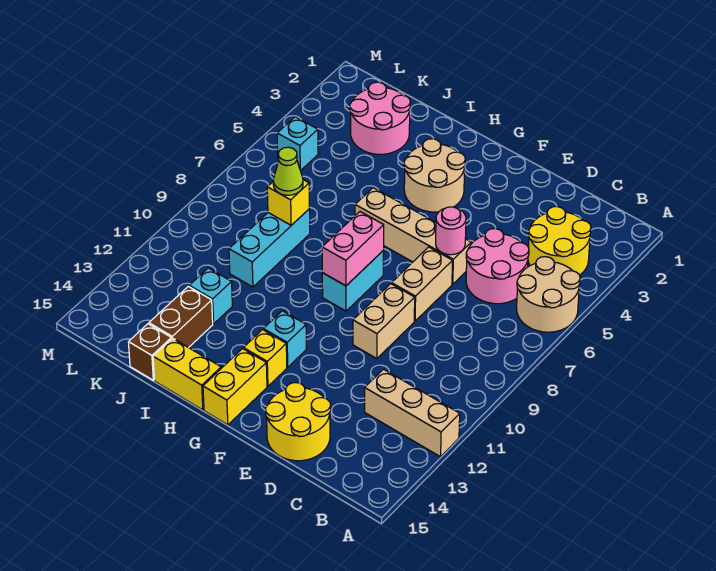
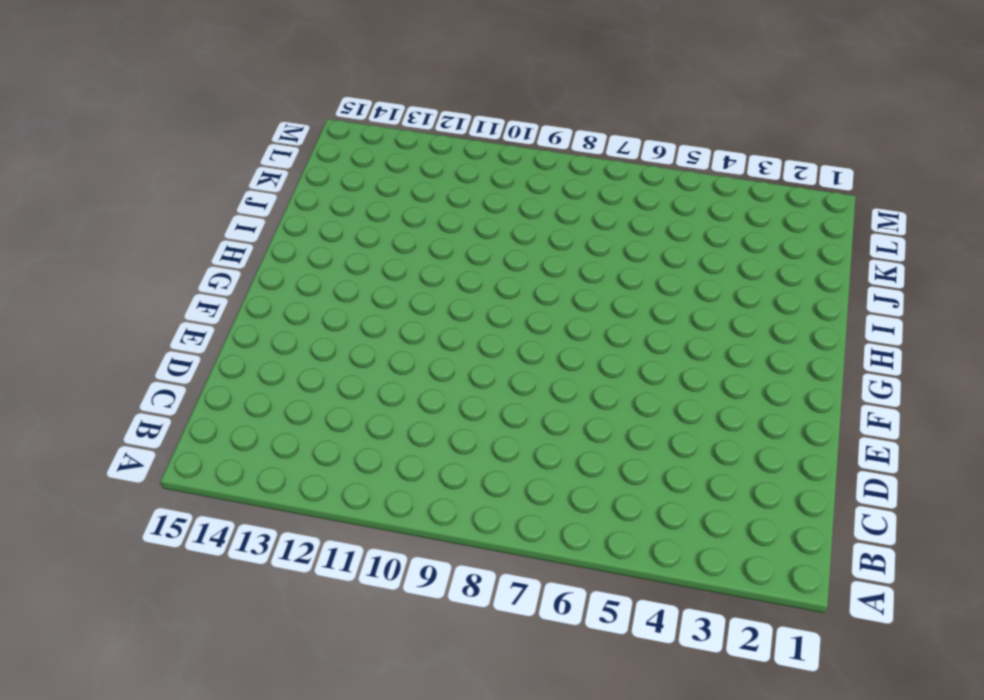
none -> tan round brick A5:B6 level 1
none -> tan brick A12:C12 level 1
none -> yellow round brick B3:C4 level 1

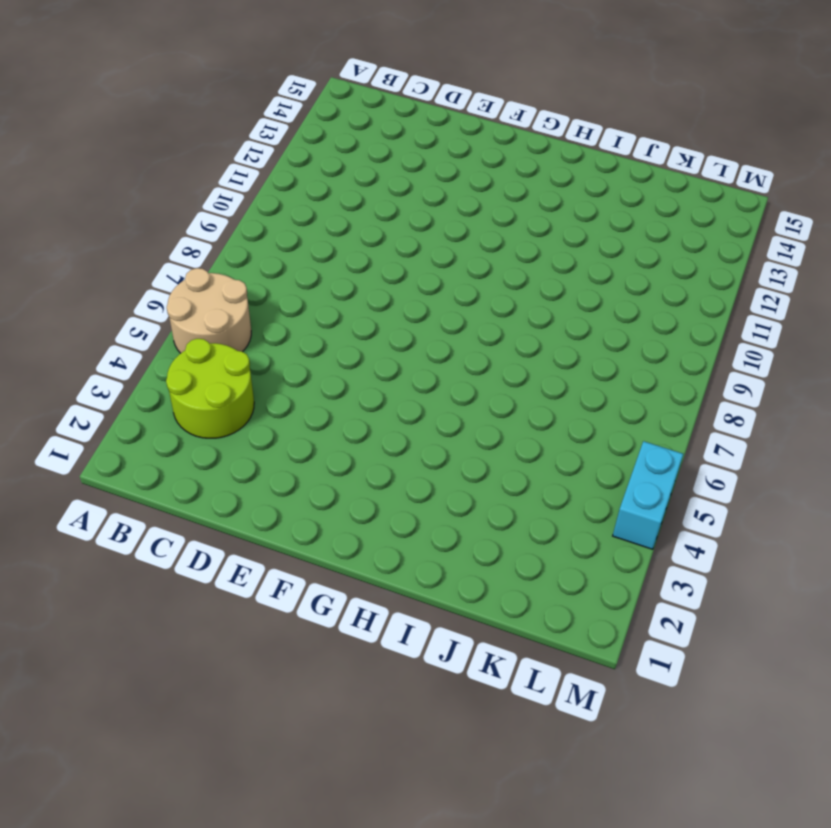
lime round brick B3:C4 level 1 -> yellow round brick B3:C4 level 1
cyan brick M4:M5 level 1 -> cyan brick G8:G9 level 1
none -> tan brick A12:C12 level 1
none -> pink round brick C5:D6 level 1
none -> yellow round brick D14:E15 level 1

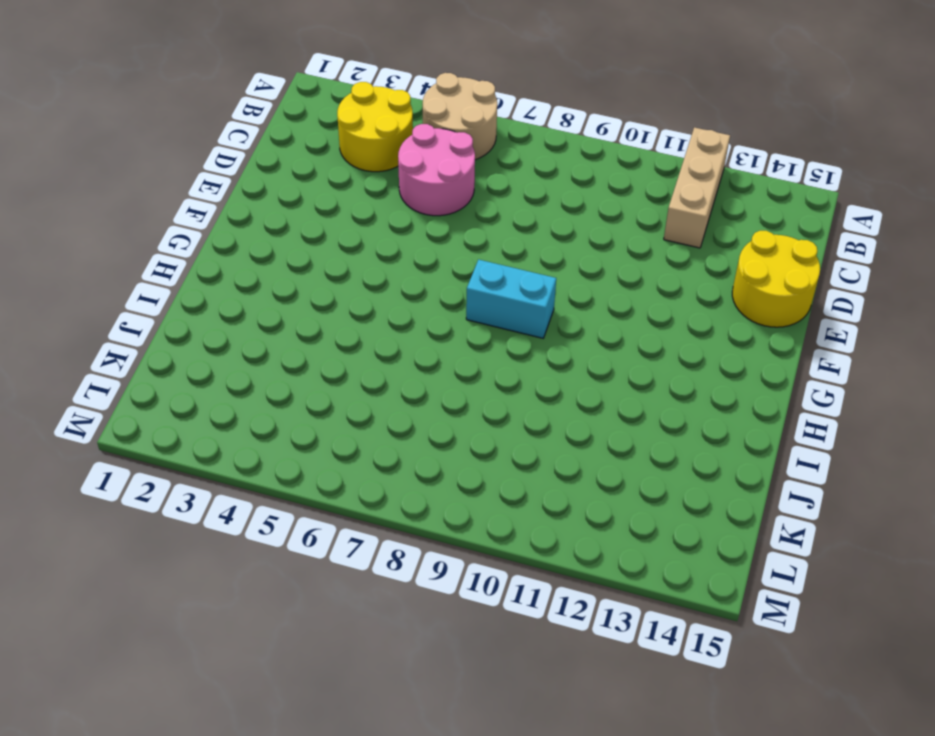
none -> tan brick E6:H6 level 1
none -> tan brick E7:E8 level 1
none -> tan brick E9:E10 level 1

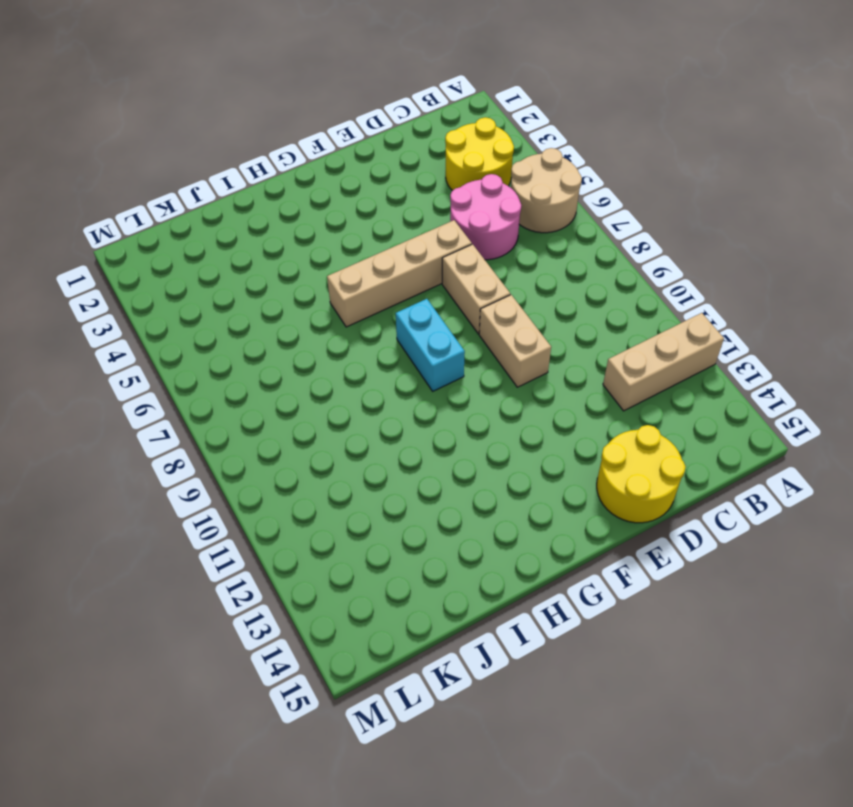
none -> tan round brick G3:H4 level 1
none -> cyan brick G12 level 1
none -> yellow brick G13 level 1

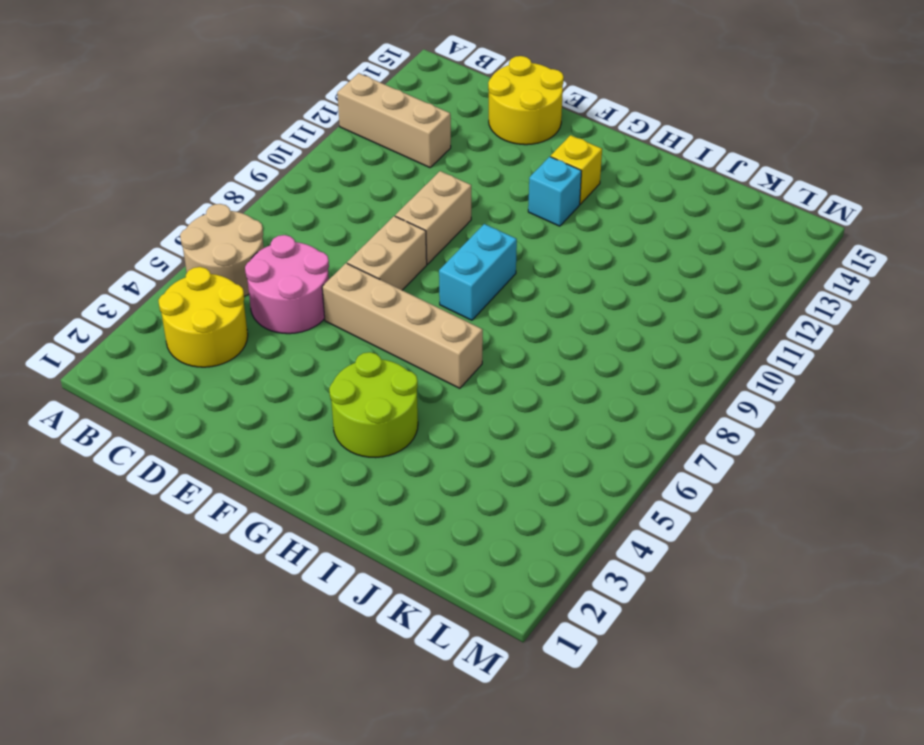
lime round brick G3:H4 level 1 -> tan round brick G3:H4 level 1
none -> yellow brick G14:G15 level 1
none -> yellow brick H15:I15 level 1
none -> pink round brick J2:K3 level 1

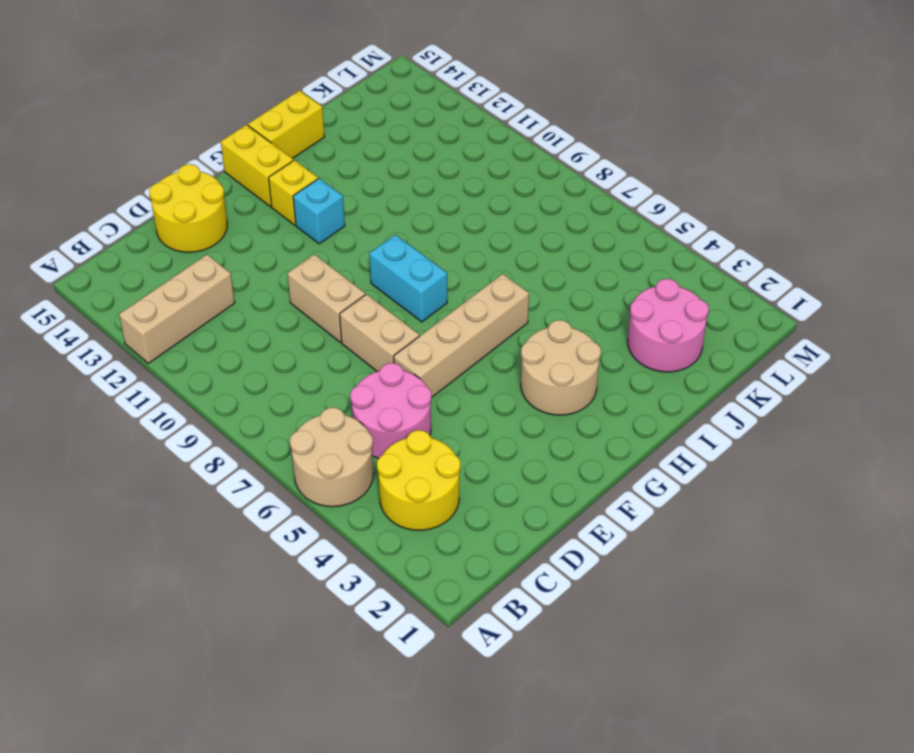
none -> cyan brick J8:J10 level 1
none -> cyan brick J12 level 1
none -> brown brick J13:J14 level 1

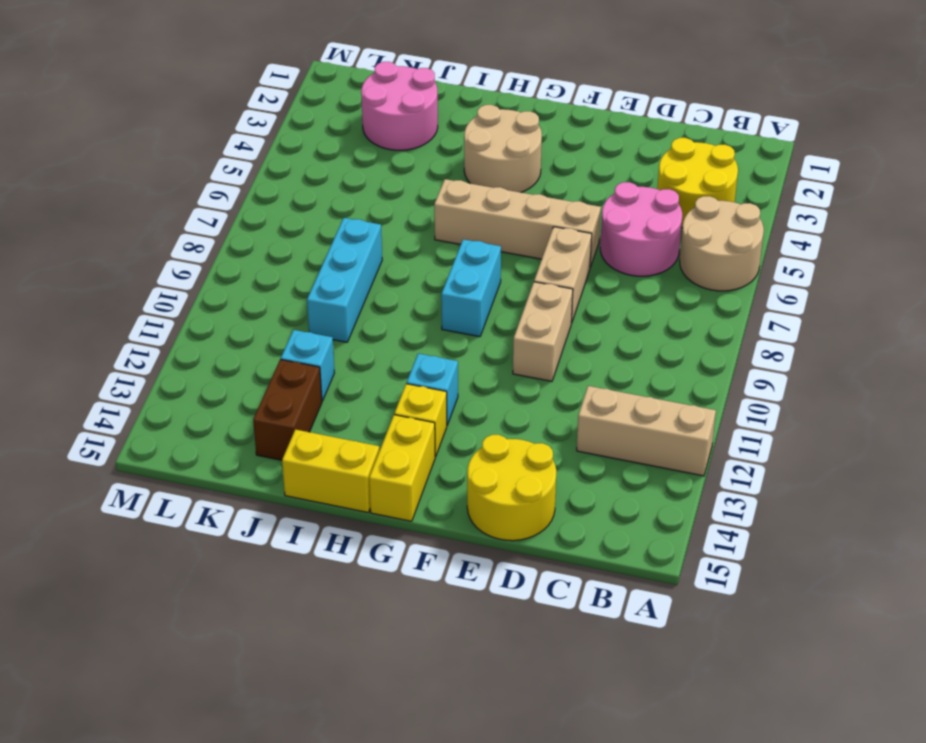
none -> brown brick J15 level 1
none -> cyan brick L5 level 1
none -> pink round brick E6 level 2

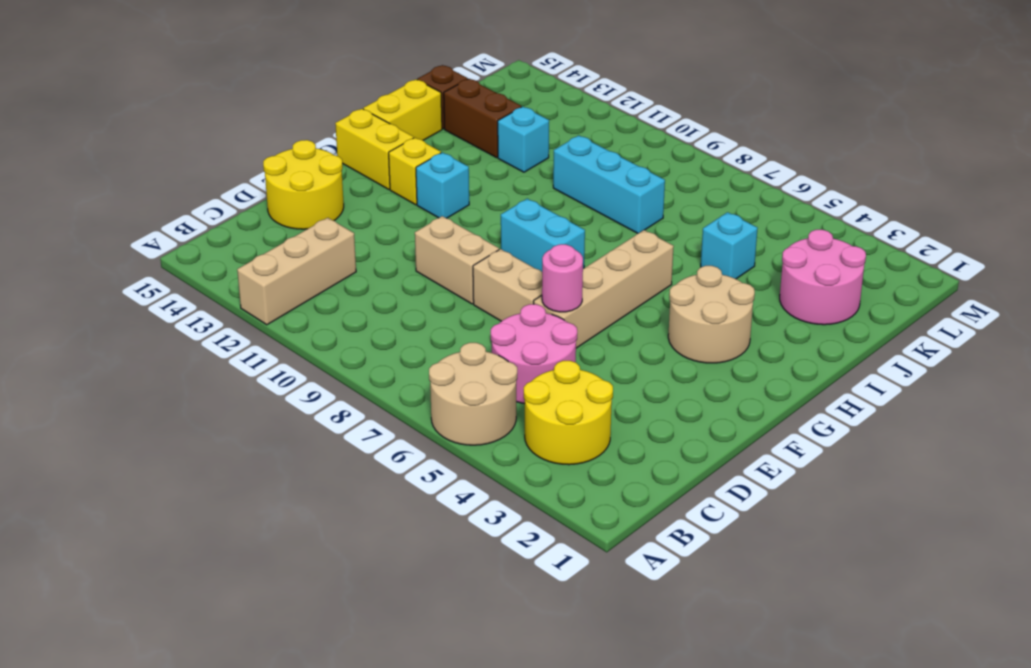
cyan brick J5 level 1 -> cyan brick L5 level 1
none -> pink brick G8:G9 level 2
none -> yellow brick J8 level 2
none -> lime cone J8 level 3

